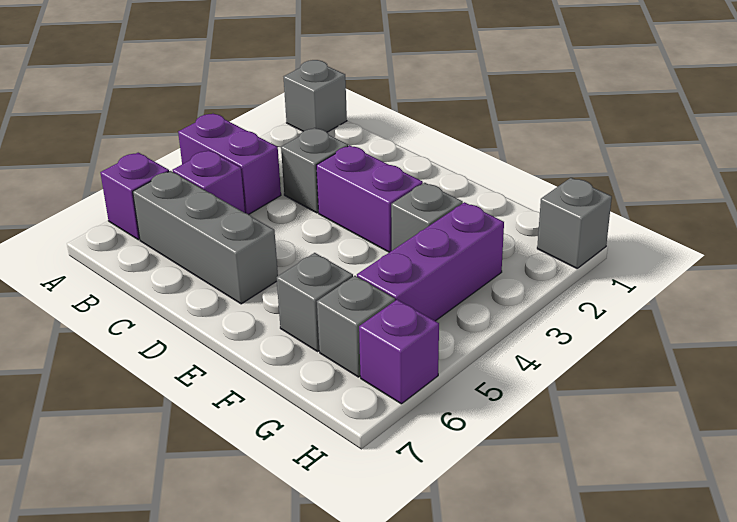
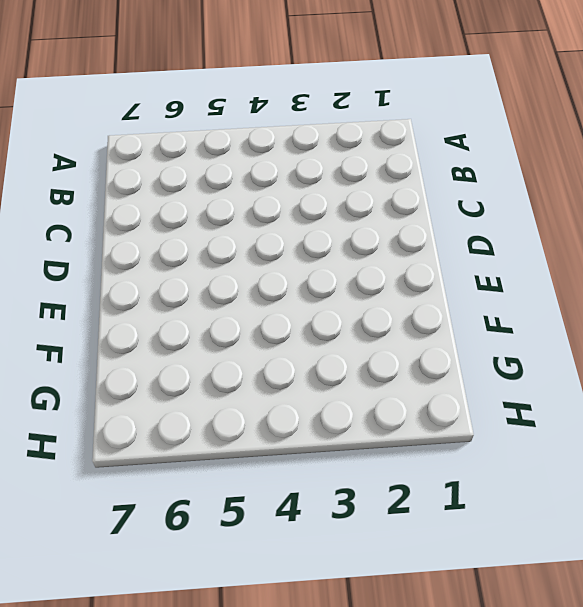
none -> grey brick A1 level 1
none -> purple brick A4:B4 level 1
none -> purple brick A6 level 1

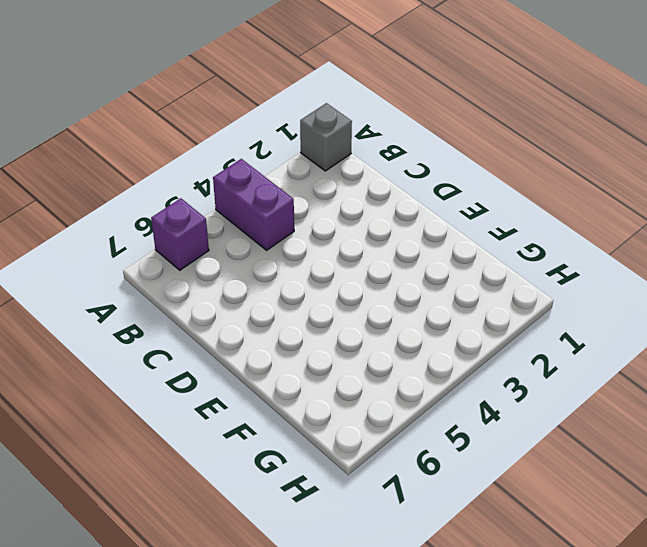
none -> purple brick B5 level 1
none -> grey brick B6:D6 level 1
none -> grey brick C3 level 1

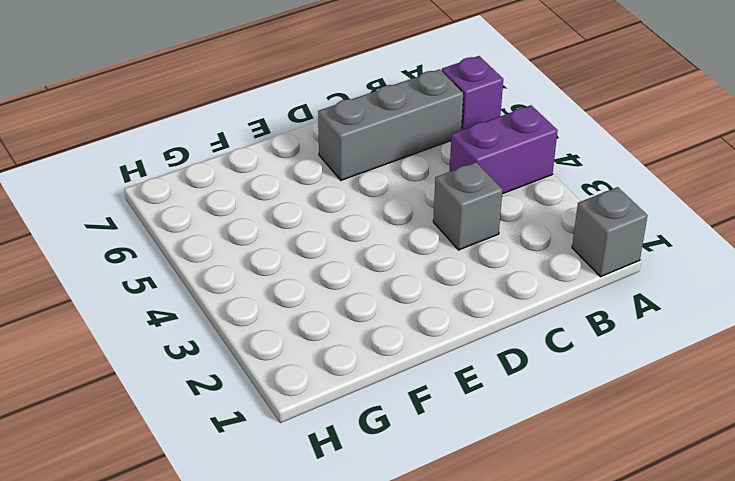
none -> purple brick B5 level 1
none -> purple brick D3:E3 level 1
none -> grey brick F3 level 1

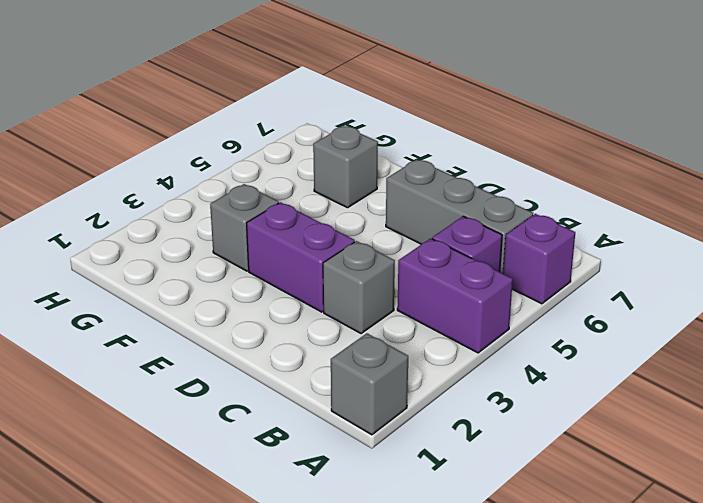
none -> purple brick G3:G5 level 1
none -> grey brick G6 level 1
none -> grey brick H1 level 1

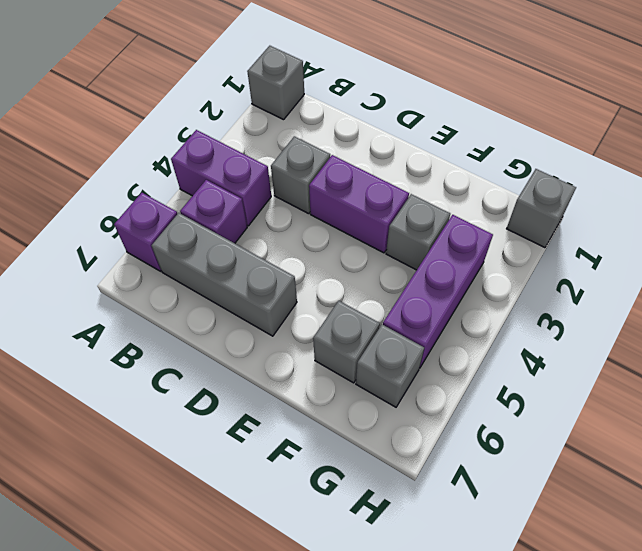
none -> purple brick H6 level 1

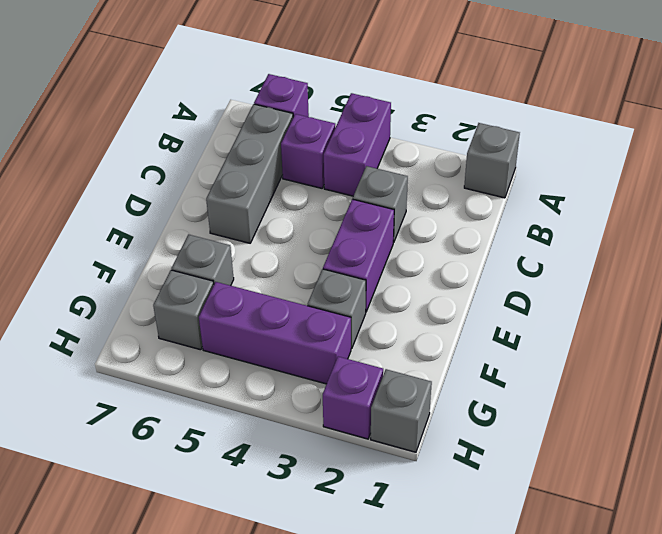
purple brick H2 level 1 -> purple brick H6 level 1

